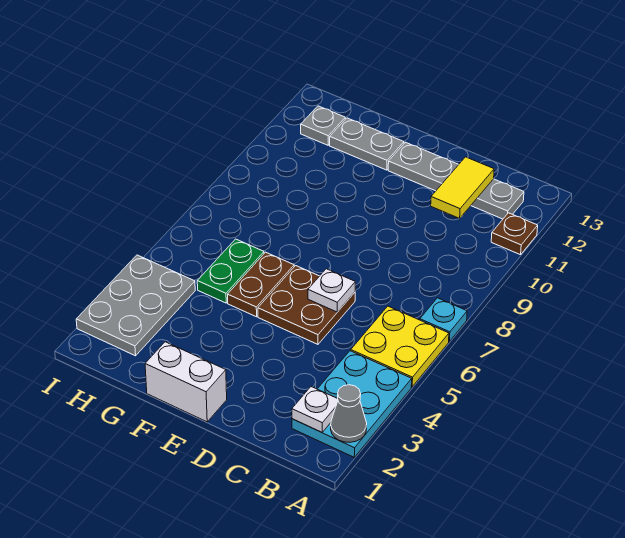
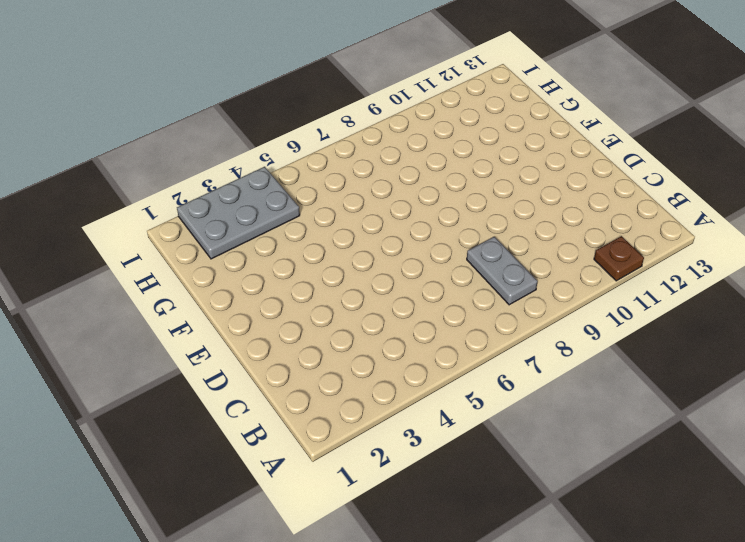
grey plate B8:C8 level 1 -> grey plate F12:G12 level 1
none -> cyan plate A2:B4 level 1
none -> yellow plate A5:B6 level 1
none -> cyan plate A7 level 1

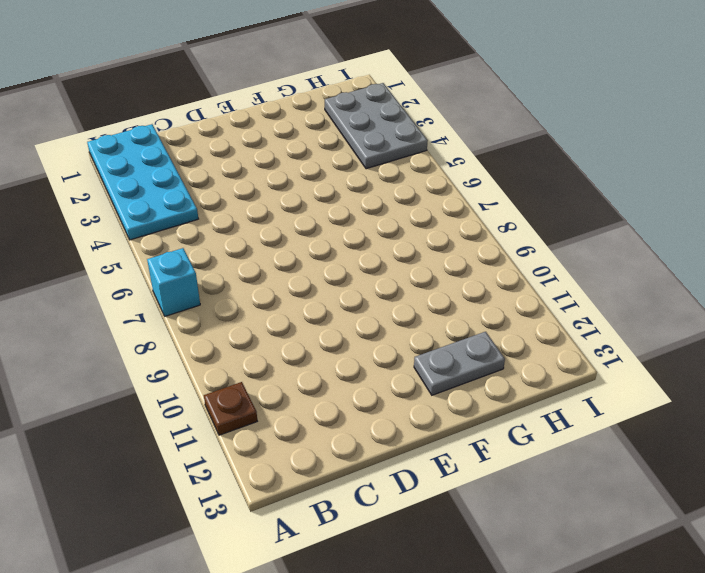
cyan plate A1:B4 level 1 -> cyan plate A2:B4 level 1
cyan brick A7 level 1 -> cyan plate A7 level 1
none -> yellow plate A5:B6 level 1
none -> grey plate B12:E12 level 1
none -> brown plate D5:E6 level 1

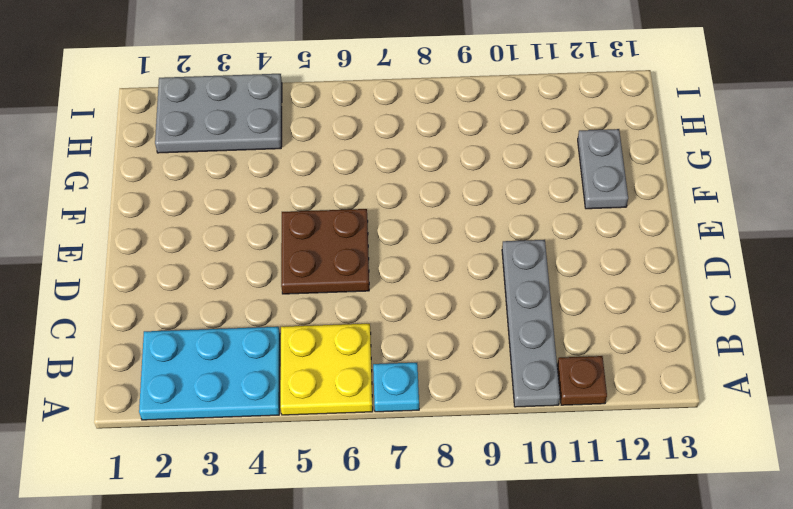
grey plate A10:D10 level 1 -> grey plate B12:E12 level 1
none -> white brick E1:F1 level 1
none -> brown plate F5:F6 level 1
none -> green plate G5:G6 level 1

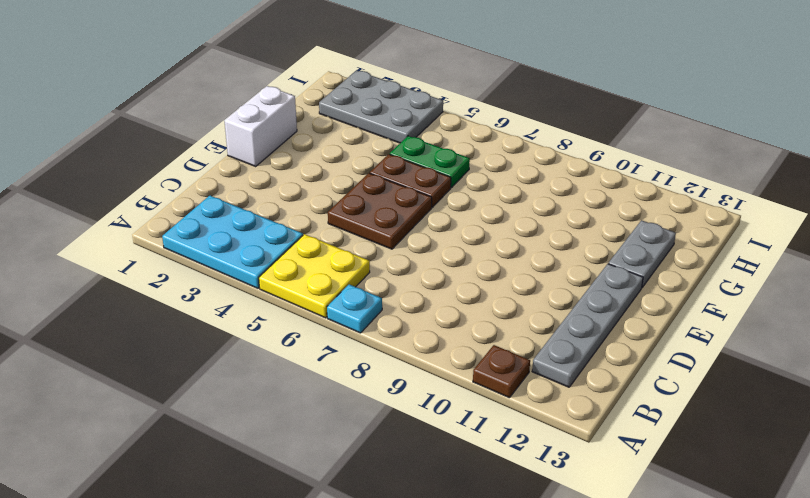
none -> grey plate H12 level 1
none -> grey cone A2 level 2
none -> white plate B2 level 2

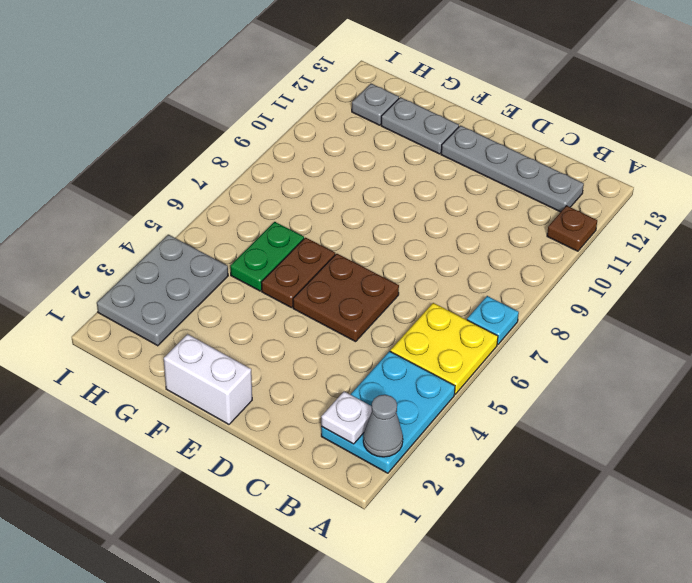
none -> yellow tile C11:C12 level 2
none -> white plate D6 level 2

